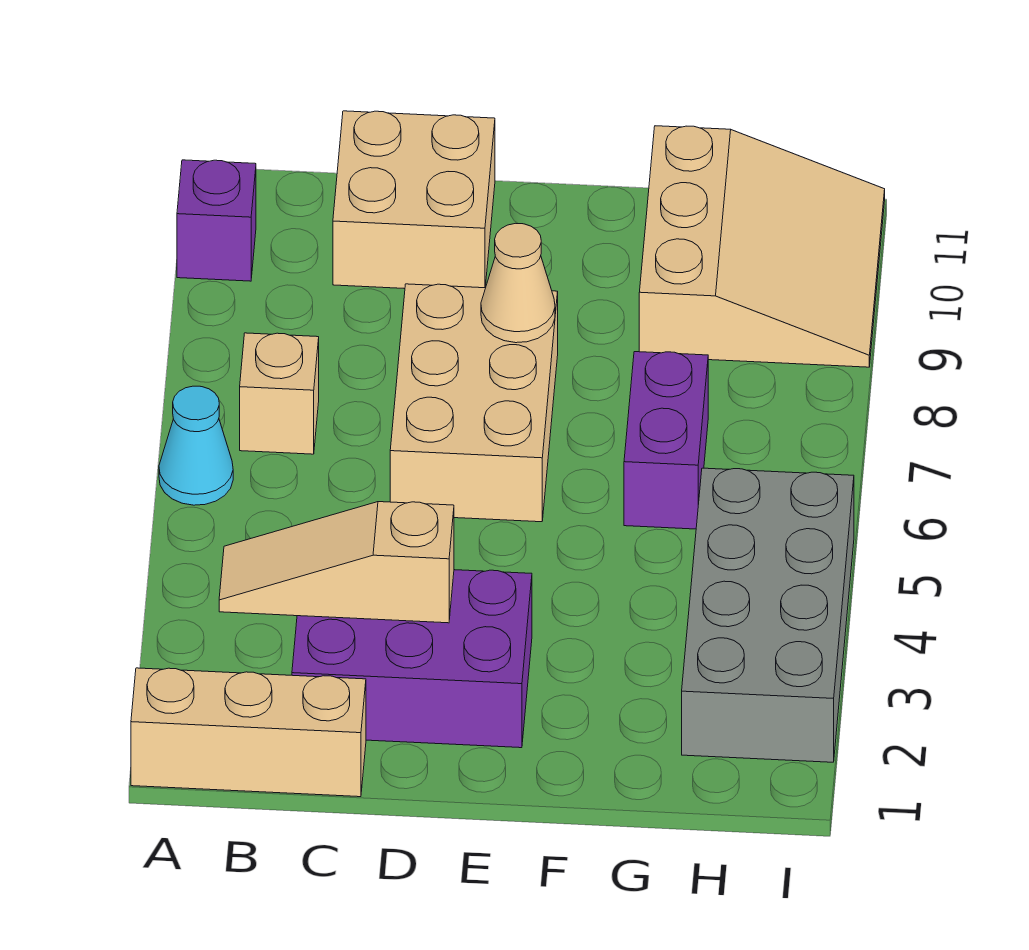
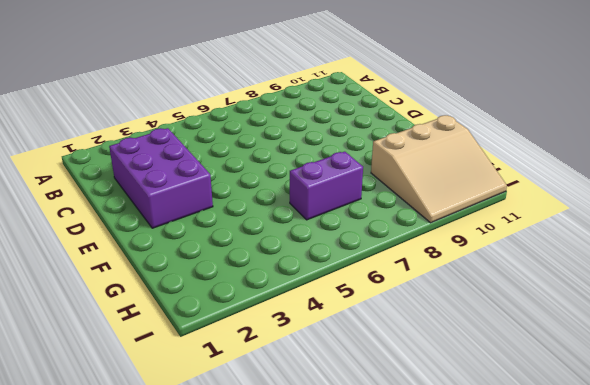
none -> tan brick A1:C1 level 1
none -> cyan cone A6 level 1
none -> purple brick A10 level 1

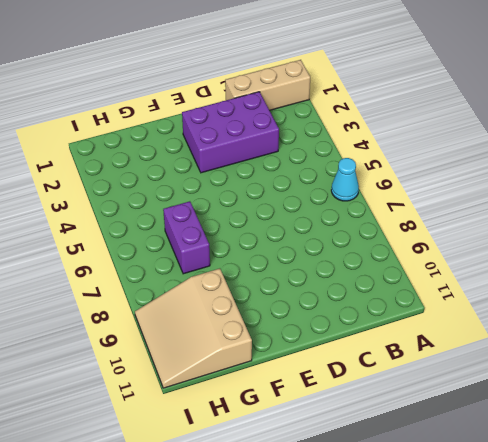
none -> purple brick A10 level 1
none -> tan brick B7 level 1
none -> tan brick C10:D11 level 1

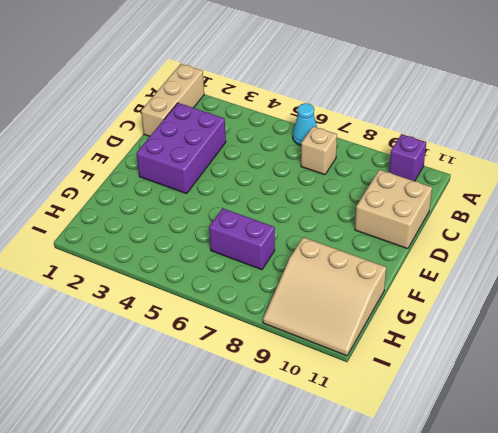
none -> tan brick D6:E8 level 1
none -> grey brick H2:I5 level 1
none -> tan slope B3:D3 level 2 top D

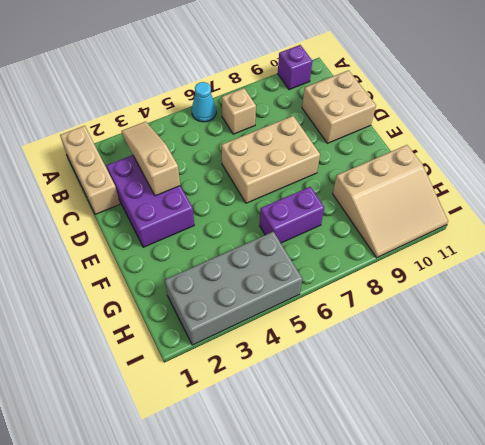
none -> tan cone E8 level 2

